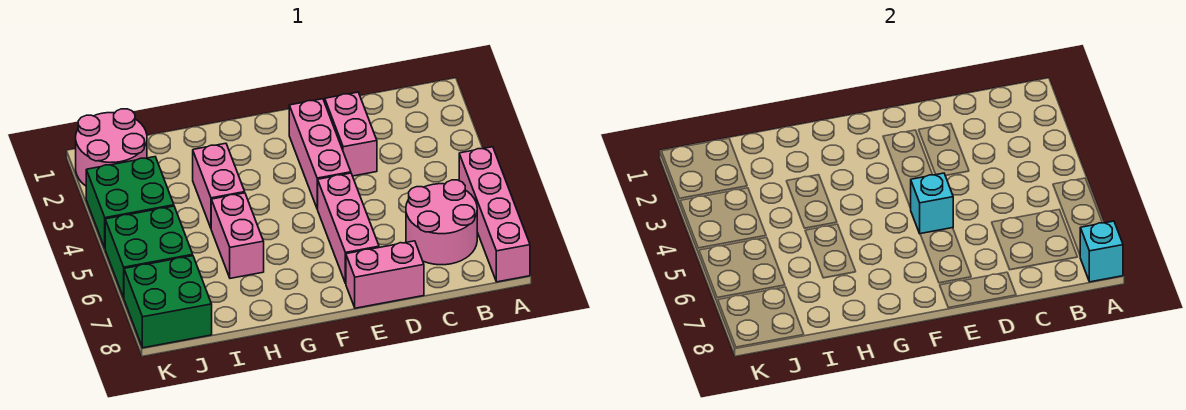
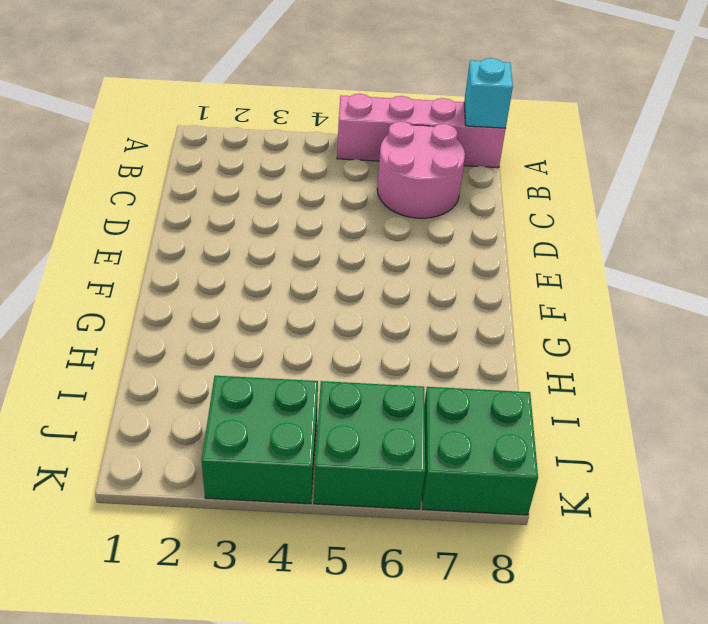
none -> pink brick D2:D3 level 1
none -> pink brick D8:E8 level 1
none -> pink brick E2:E4 level 1

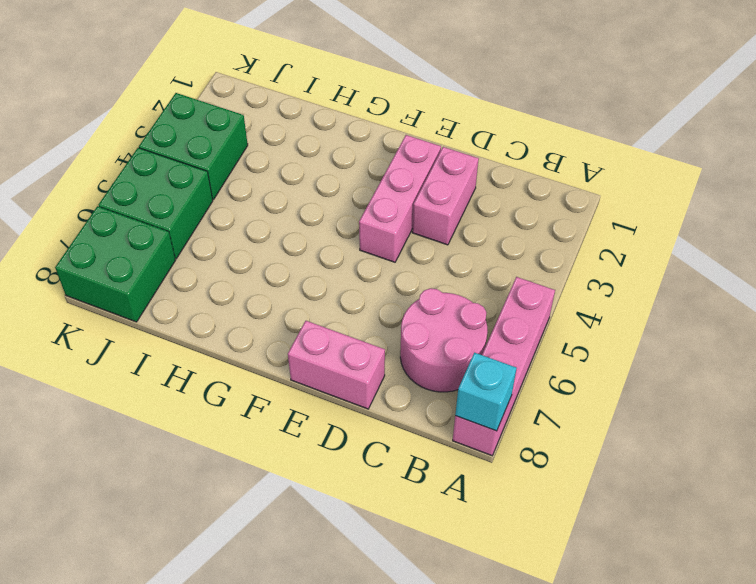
none -> pink brick E5:E7 level 1
none -> pink brick H3:H4 level 1
none -> pink brick H5:H6 level 1

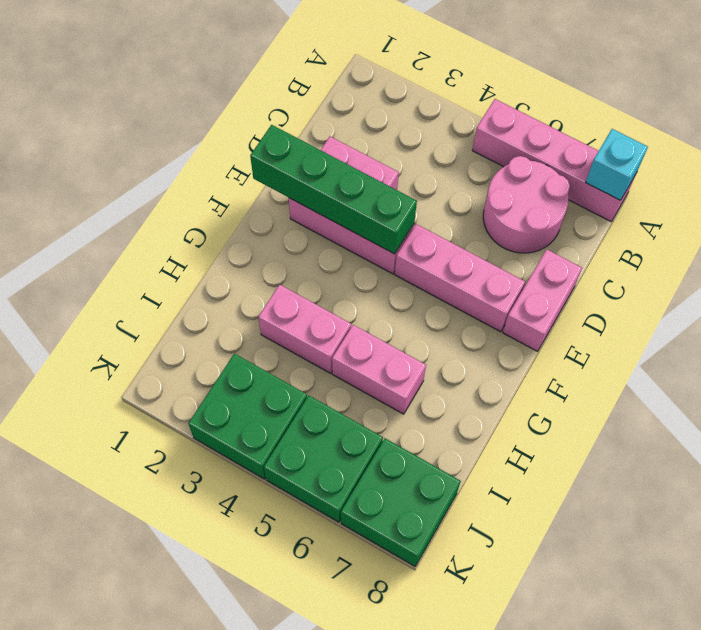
green brick E1:E4 level 2 -> none
none -> pink round brick J1:K2 level 1
none -> cyan brick E5 level 2

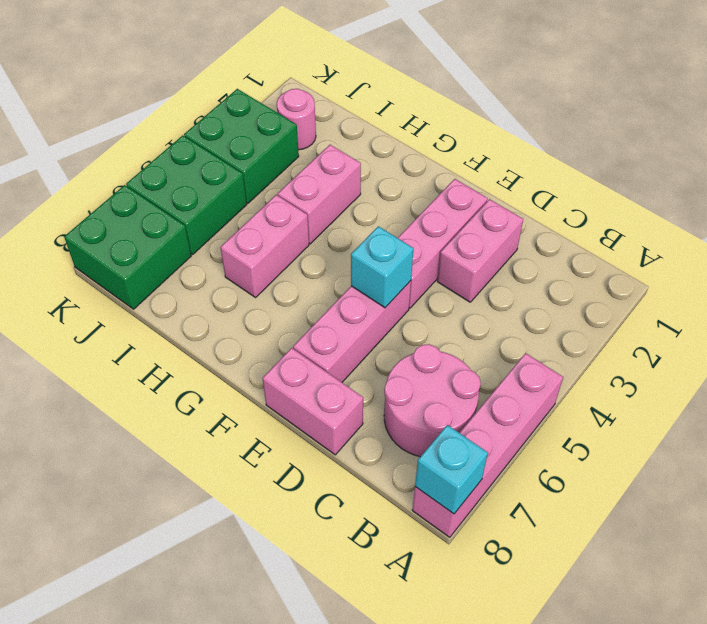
pink round brick J2 level 1 -> pink round brick J1:K2 level 1

